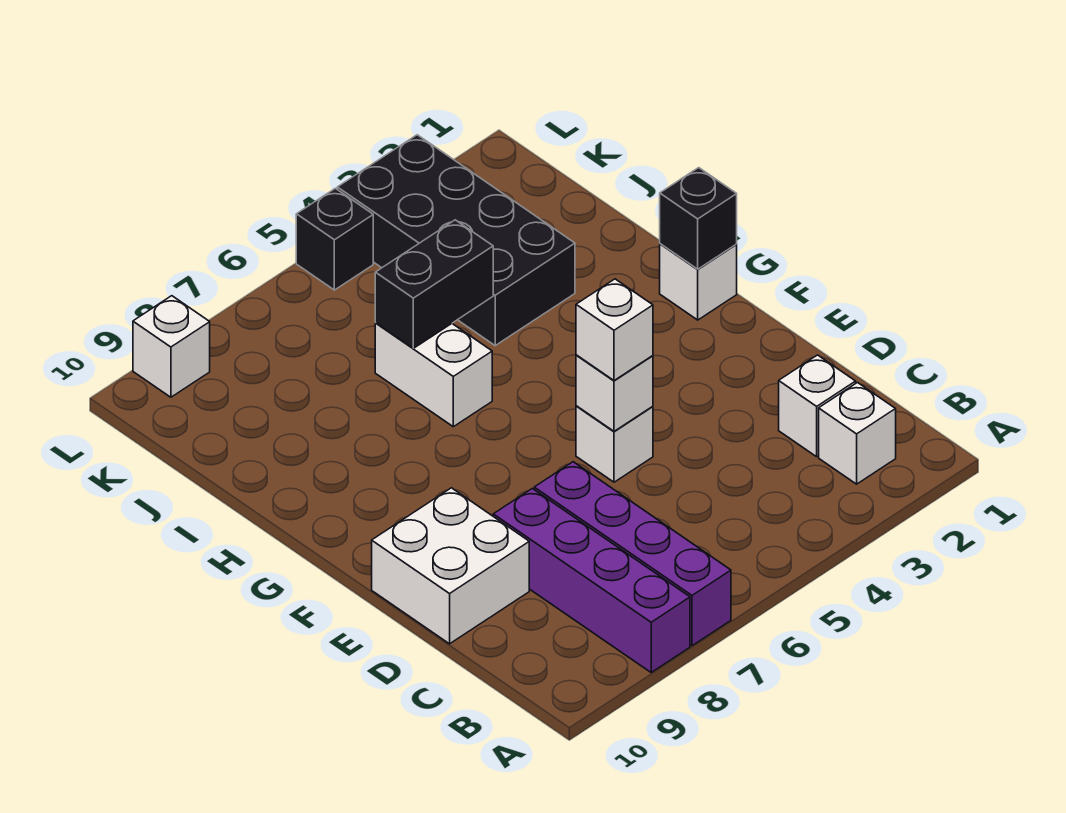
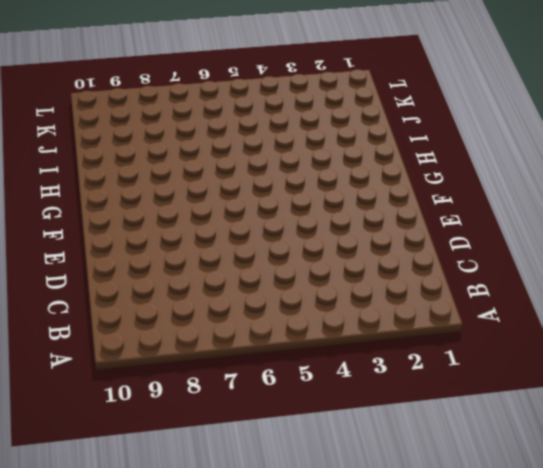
none -> purple brick A7:D7 level 1
none -> purple brick A8:D8 level 1
none -> white brick B2 level 1

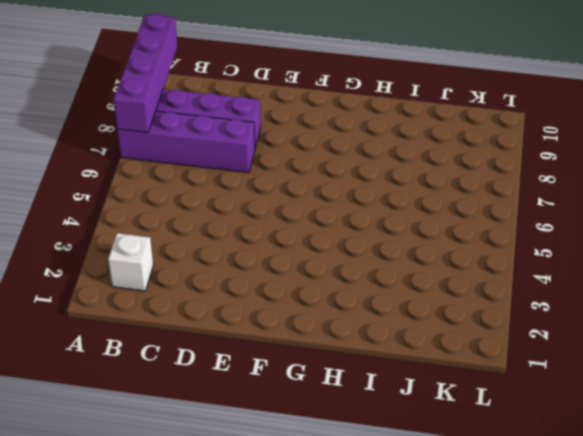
purple brick A7:A10 level 2 -> none
none -> white brick C2 level 1
none -> white brick D9:E10 level 1
none -> white brick E5 level 1

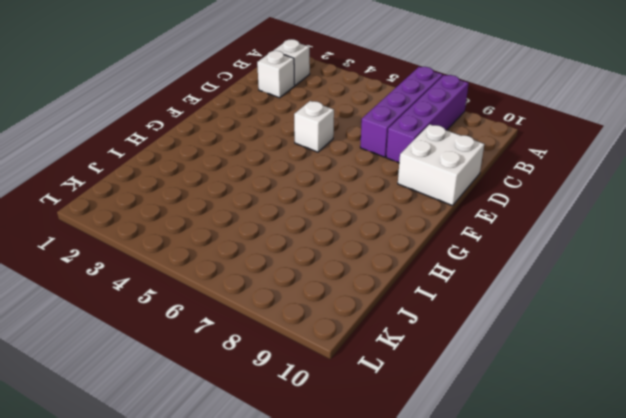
none -> white brick G1 level 1
none -> white brick H6:I6 level 1
none -> black brick I3:L4 level 1

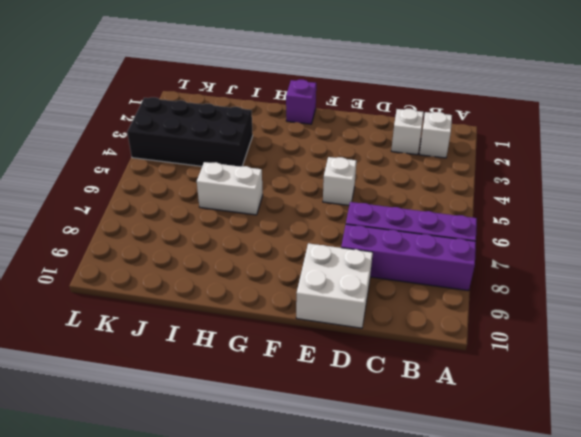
purple brick G1 level 1 -> white brick G1 level 1
none -> black brick L5 level 1
none -> white brick L9 level 1
none -> white brick E5 level 2

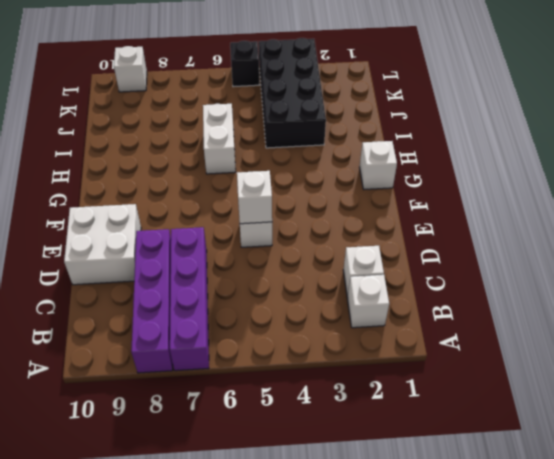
none -> black brick G1 level 2
none -> black brick I5:I6 level 2
none -> white brick E5 level 3

